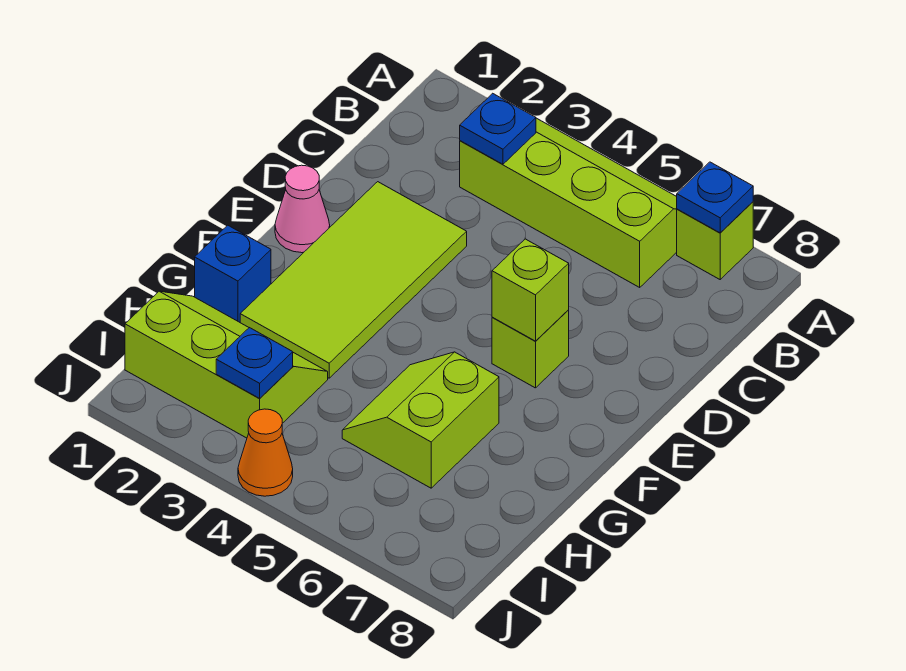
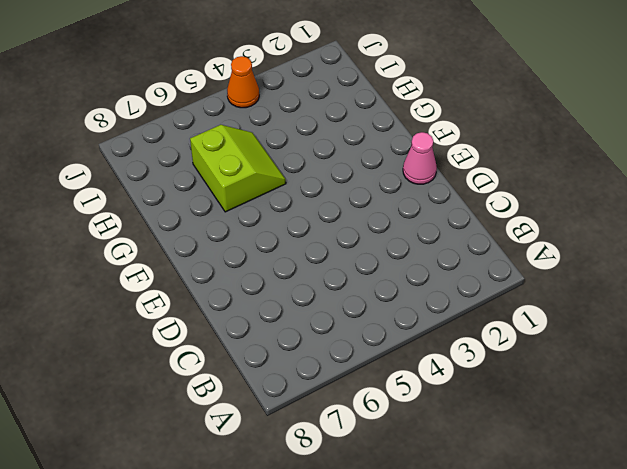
none -> lime slope A3:B6 level 1 top B
none -> lime brick A7 level 1
none -> lime tile D2:G3 level 1

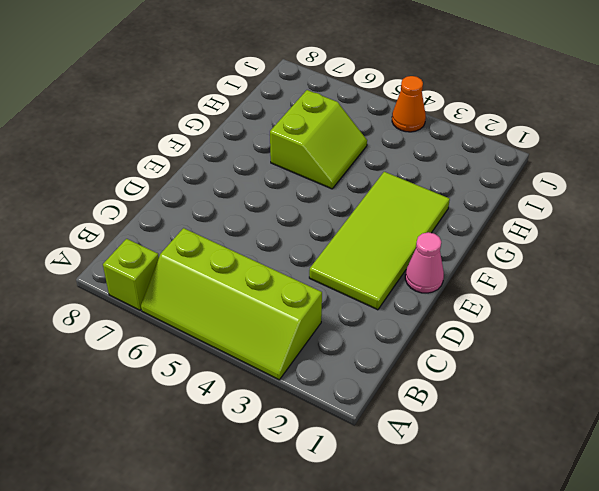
none -> lime brick E6 level 1
none -> blue brick G1 level 1
none -> lime slope H1:I3 level 1 top I

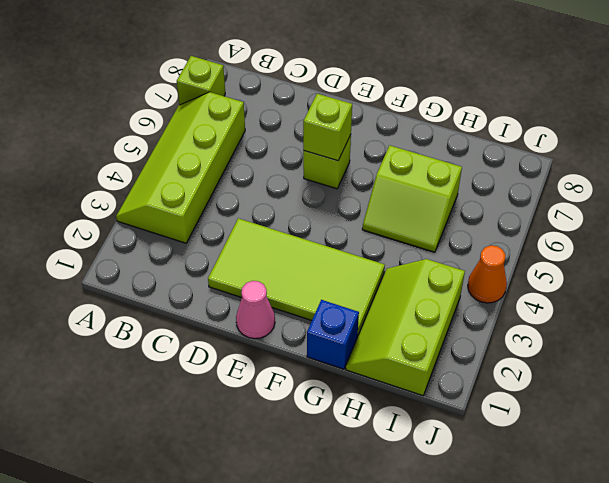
none -> blue plate A7 level 2
none -> blue plate B3 level 2
none -> blue plate I3 level 2

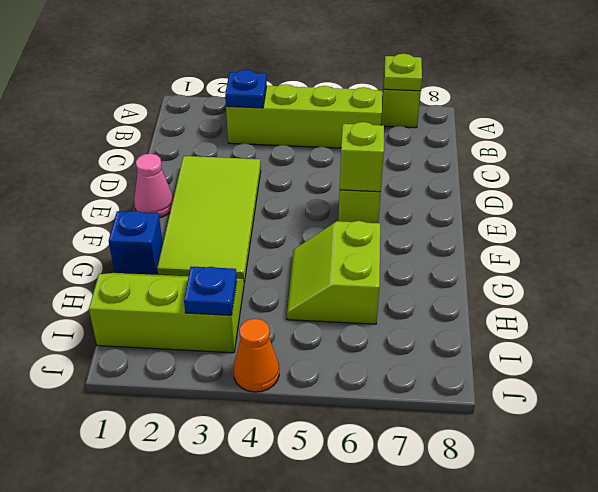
lime plate A7 level 2 -> blue plate A7 level 2

